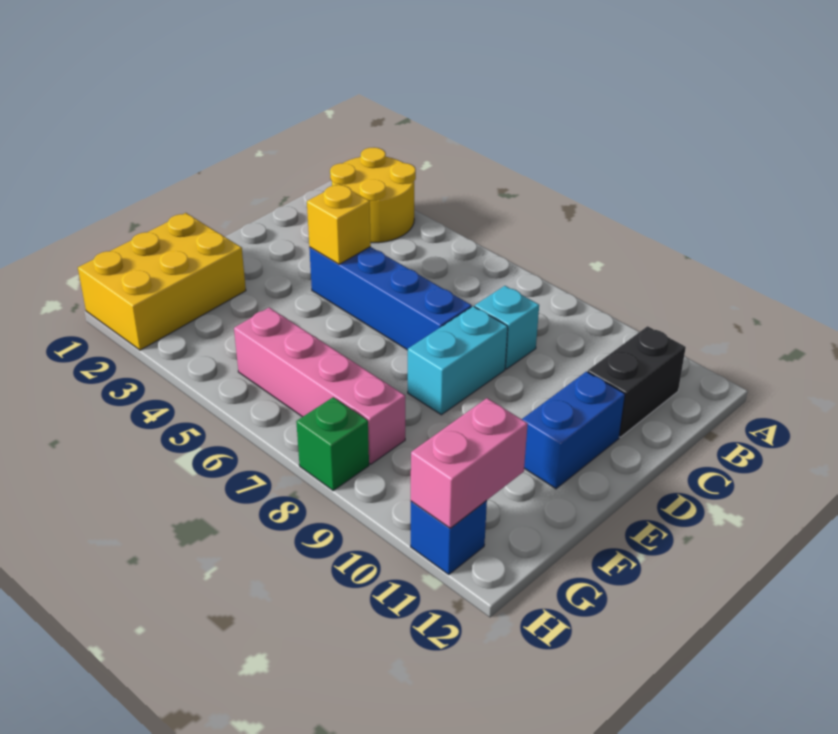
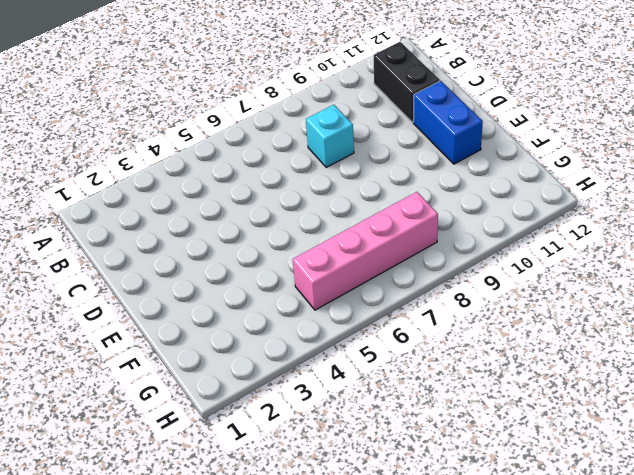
none -> yellow round brick A2:B3 level 1
none -> blue brick D4:D7 level 1
none -> cyan brick D8:E8 level 1

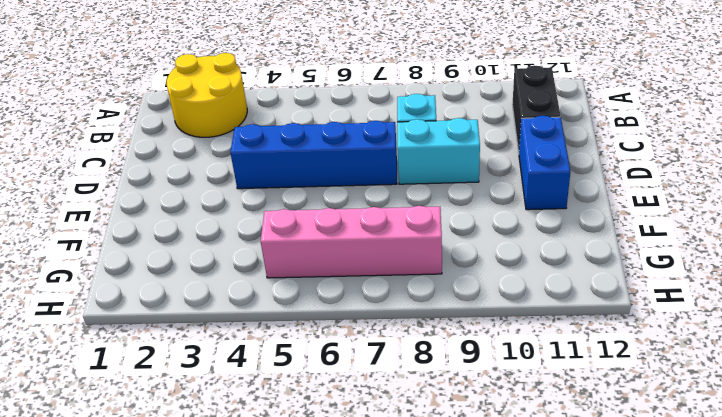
cyan brick D8:D9 level 1 -> cyan brick D8:E8 level 1
none -> yellow brick F1:H2 level 1
none -> green brick H8 level 1
none -> blue brick H11 level 1

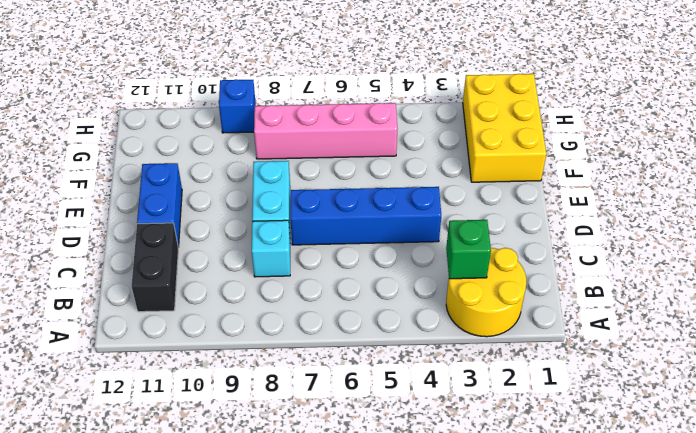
green brick B3 level 2 -> green brick H8 level 1
blue brick H9 level 1 -> blue brick H11 level 1
none -> yellow brick D4 level 2
none -> pink brick G11:H11 level 2

